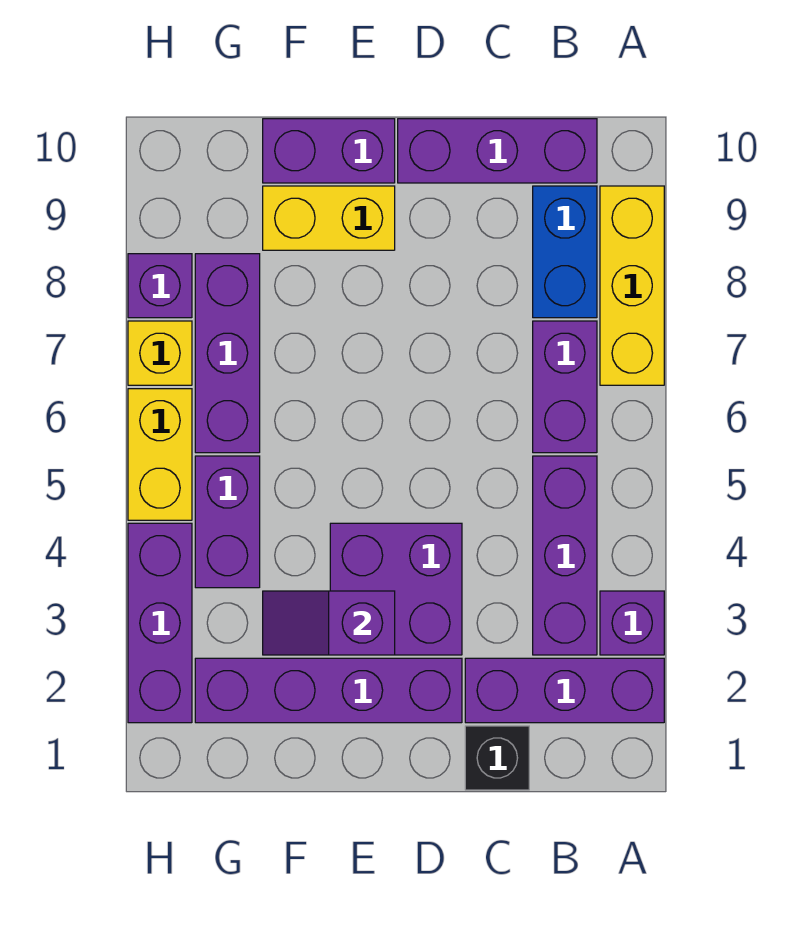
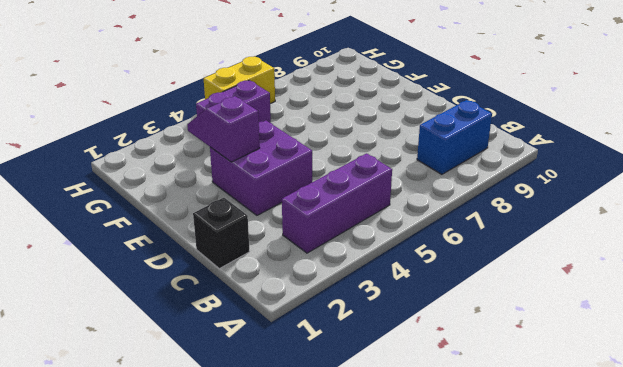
none -> purple brick A2:C2 level 1
none -> purple brick A3 level 1
none -> yellow brick A7:A9 level 1

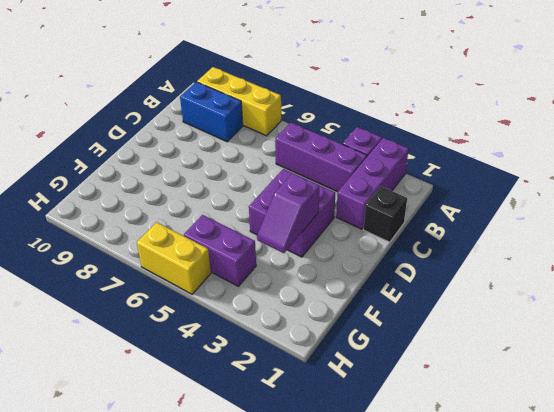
none -> purple brick B6:B7 level 1
none -> purple brick B10:D10 level 1
none -> purple brick D2:G2 level 1

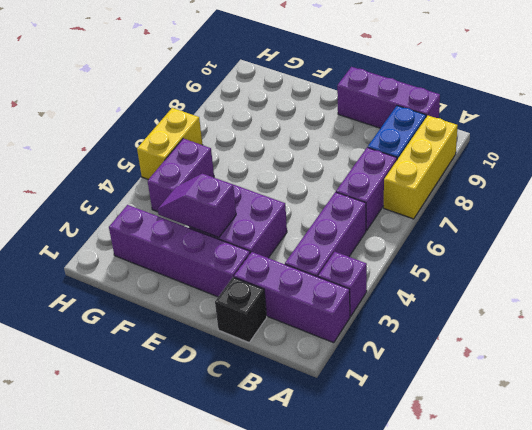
none -> yellow brick E9:F9 level 1
none -> purple brick E10:F10 level 1
none -> purple brick G6:G8 level 1

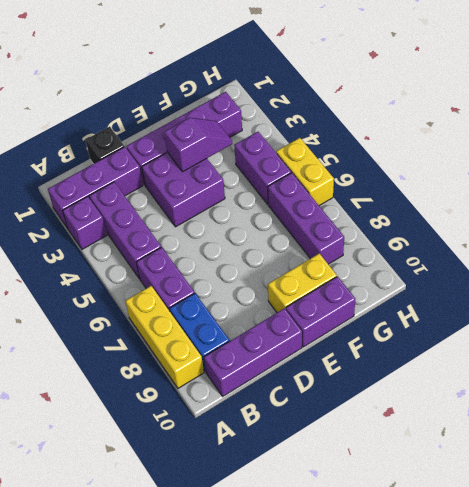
none -> purple brick H2:H4 level 1
none -> yellow brick H7 level 1
none -> purple brick H8 level 1

